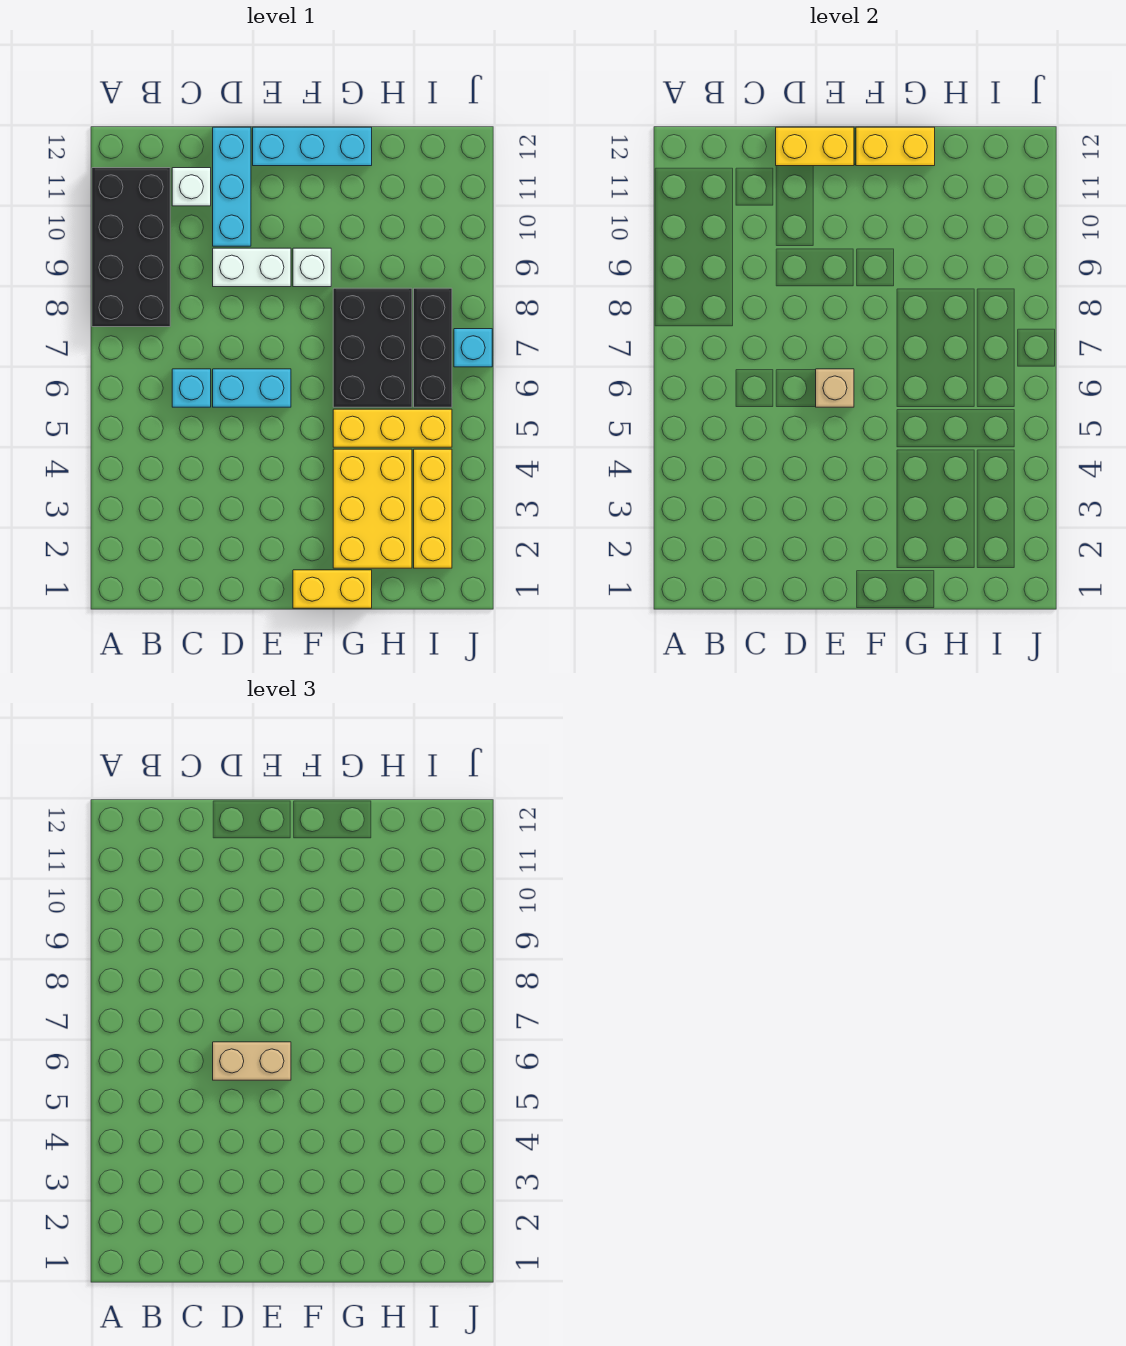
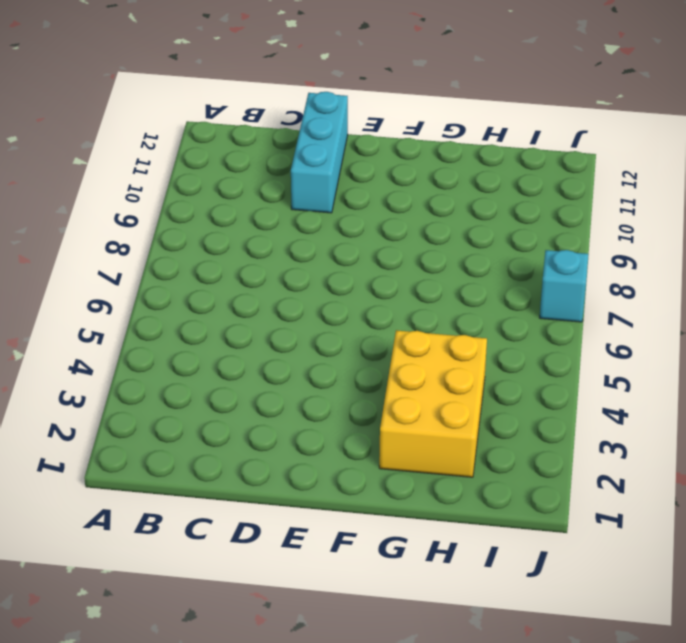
none -> black brick A8:B11 level 1
none -> cyan brick C6 level 1
none -> white brick C11 level 1

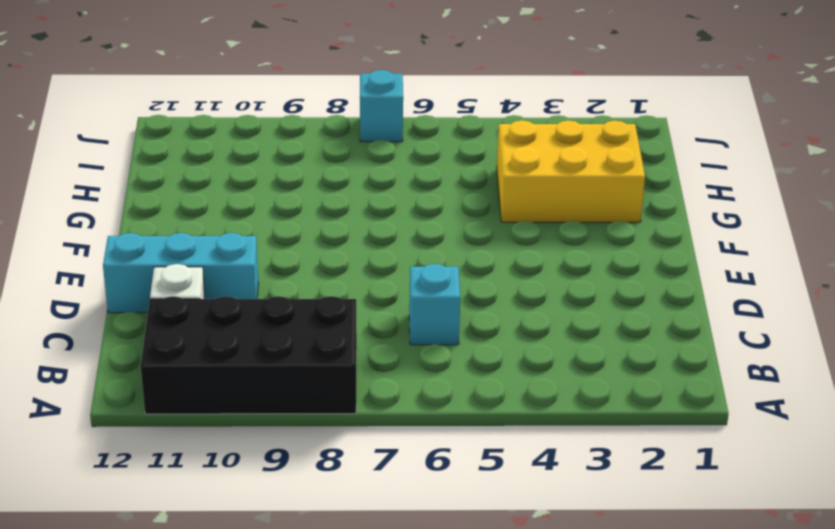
none -> cyan brick D6:E6 level 1
none -> white brick D9:E9 level 1
none -> cyan brick E12:G12 level 1

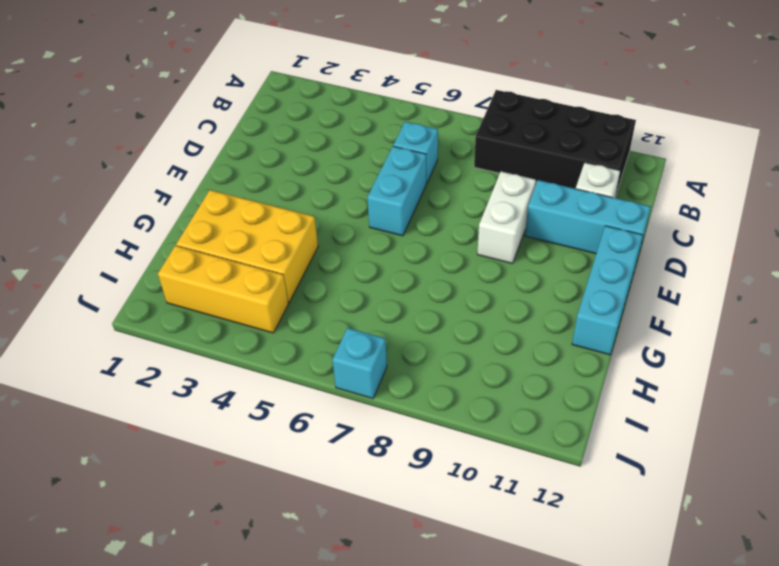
none -> yellow brick F1:G1 level 1
none -> white brick F9 level 1
none -> yellow brick G5:I5 level 1

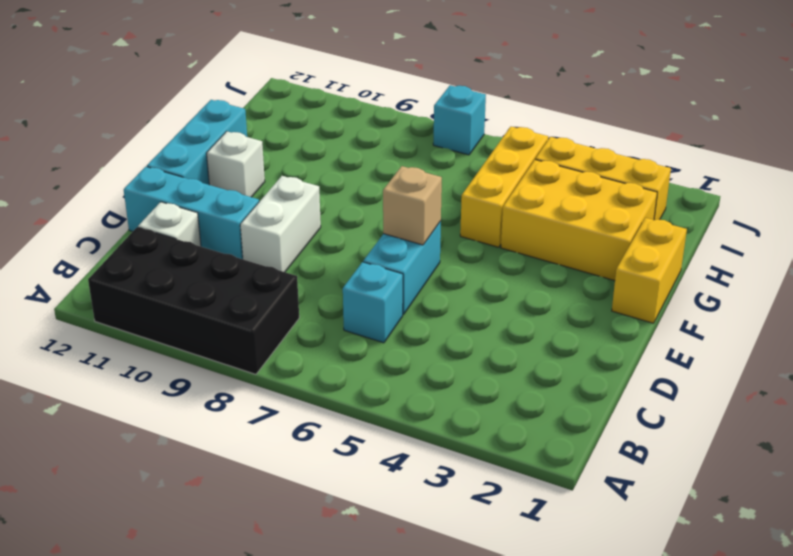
white brick F11 level 1 -> white brick F9 level 1
none -> black brick G6:H8 level 1
none -> black brick I6:I8 level 1
none -> yellow brick D12:E12 level 2

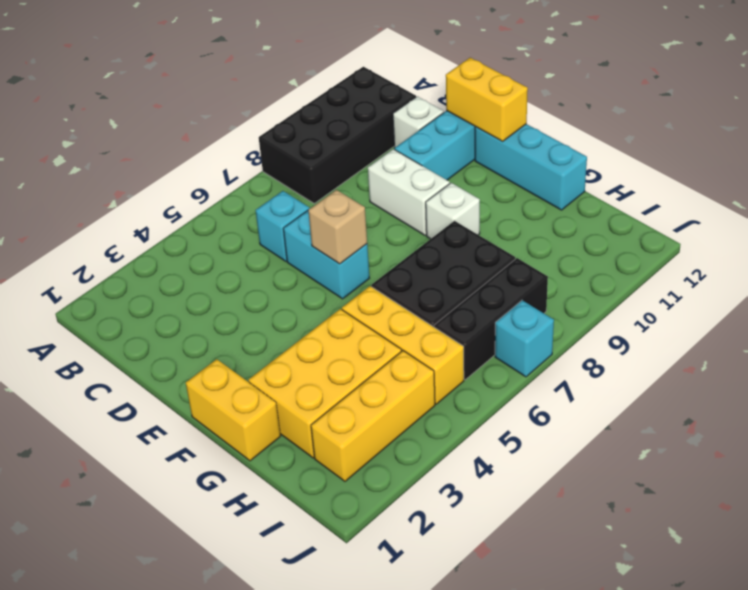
none -> yellow brick F12:G12 level 2
none -> tan brick D6:E6 level 3

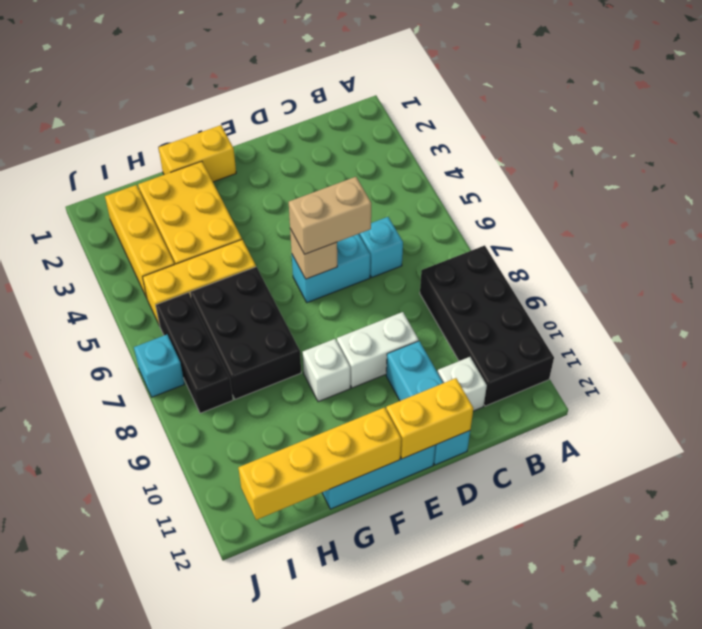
yellow brick F12:I12 level 2 -> yellow brick F12:G12 level 2

